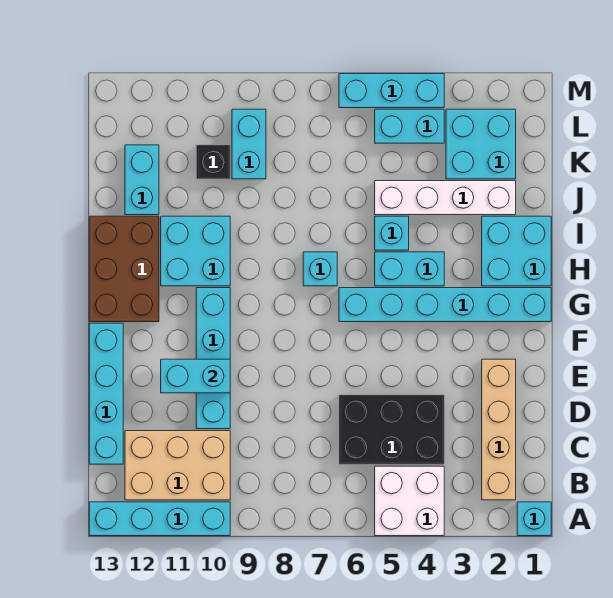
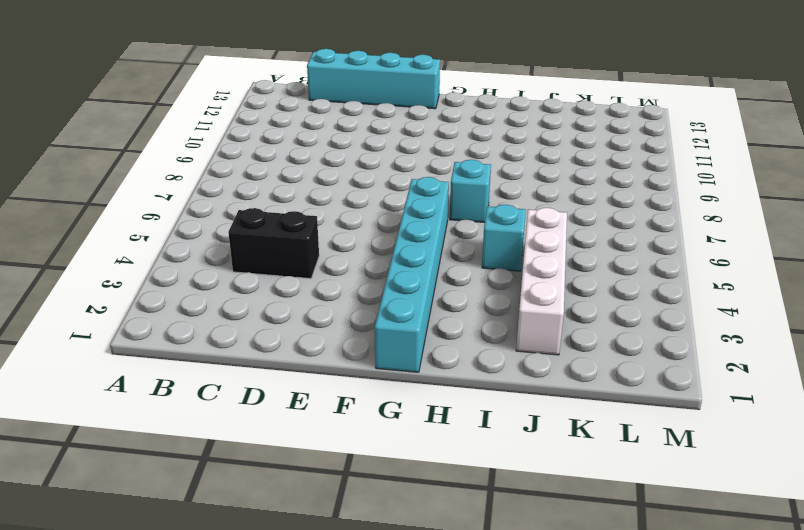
black brick C4:D4 level 1 -> black brick C4:D6 level 1
none -> cyan brick A1 level 1
none -> white brick A4:B5 level 1
none -> cyan brick A10:A13 level 1

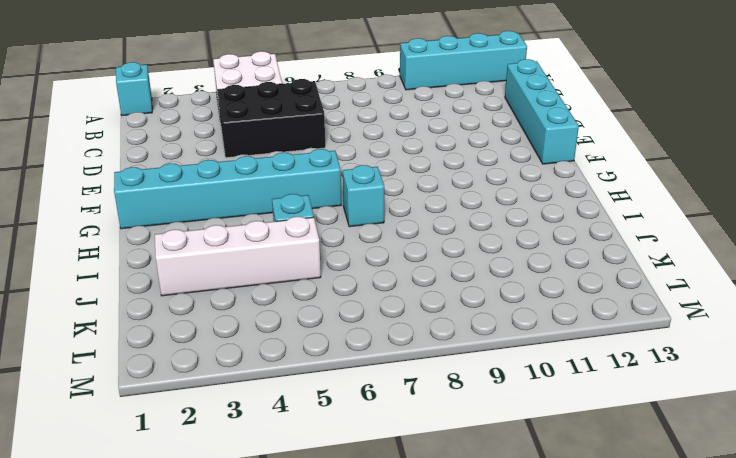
none -> tan brick B2:E2 level 1
none -> tan brick B10:C12 level 1
none -> cyan brick D10:G10 level 1

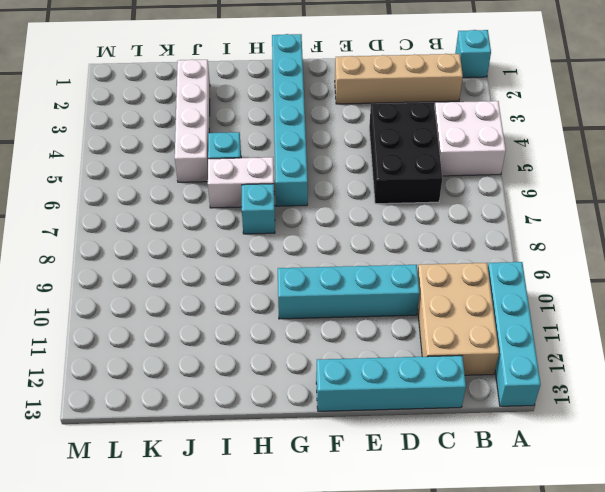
white brick H6:I6 level 1 -> none
none -> brown brick G12:I13 level 1
none -> cyan brick H1:I2 level 1
none -> cyan brick H4:H5 level 1

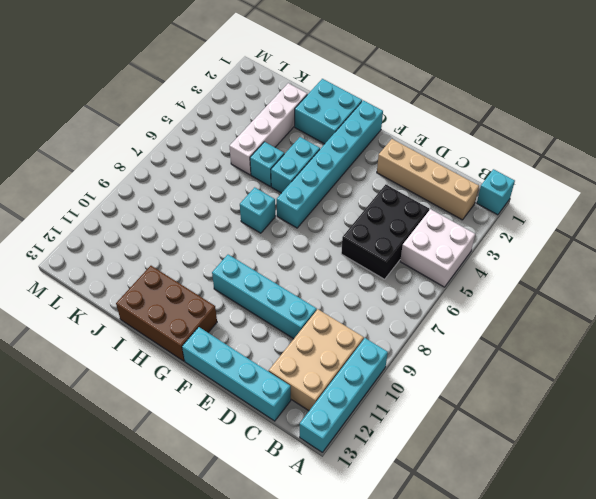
none -> cyan brick H10:I11 level 1
none -> cyan brick J12:K12 level 1
none -> cyan brick K2:L3 level 1

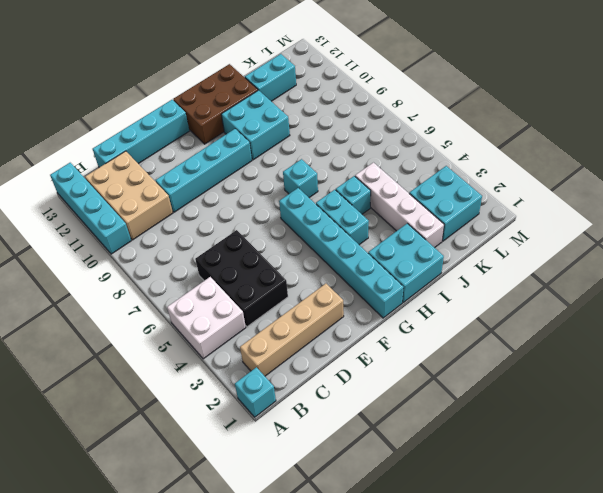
none -> cyan brick K9:L9 level 1
none -> black brick K10 level 1
none -> cyan brick L4:L5 level 1

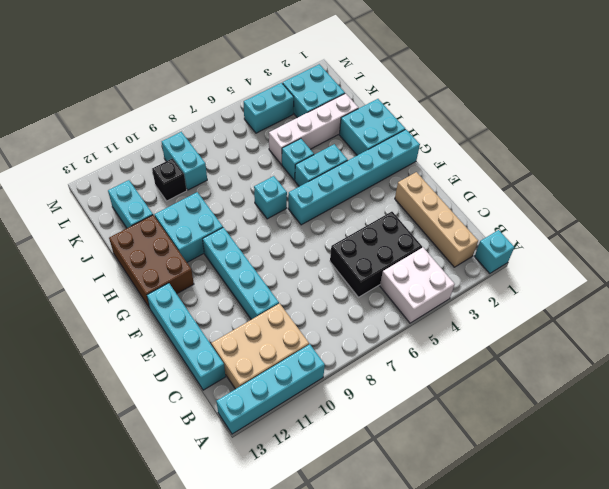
none -> cyan brick M4:M6 level 1
none -> cyan brick E10:E11 level 2

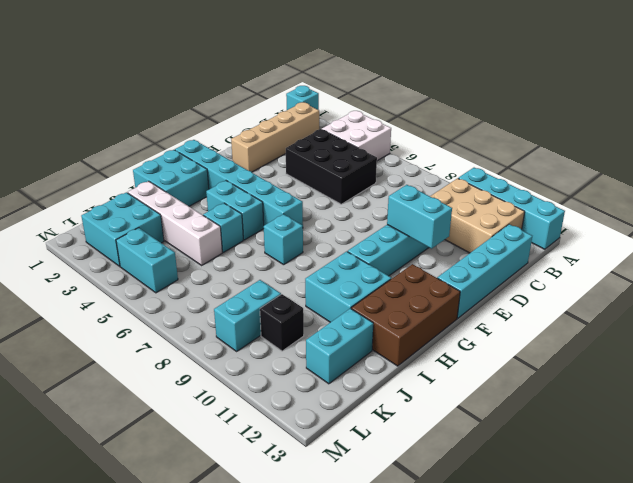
none -> cyan brick M4:M6 level 1

